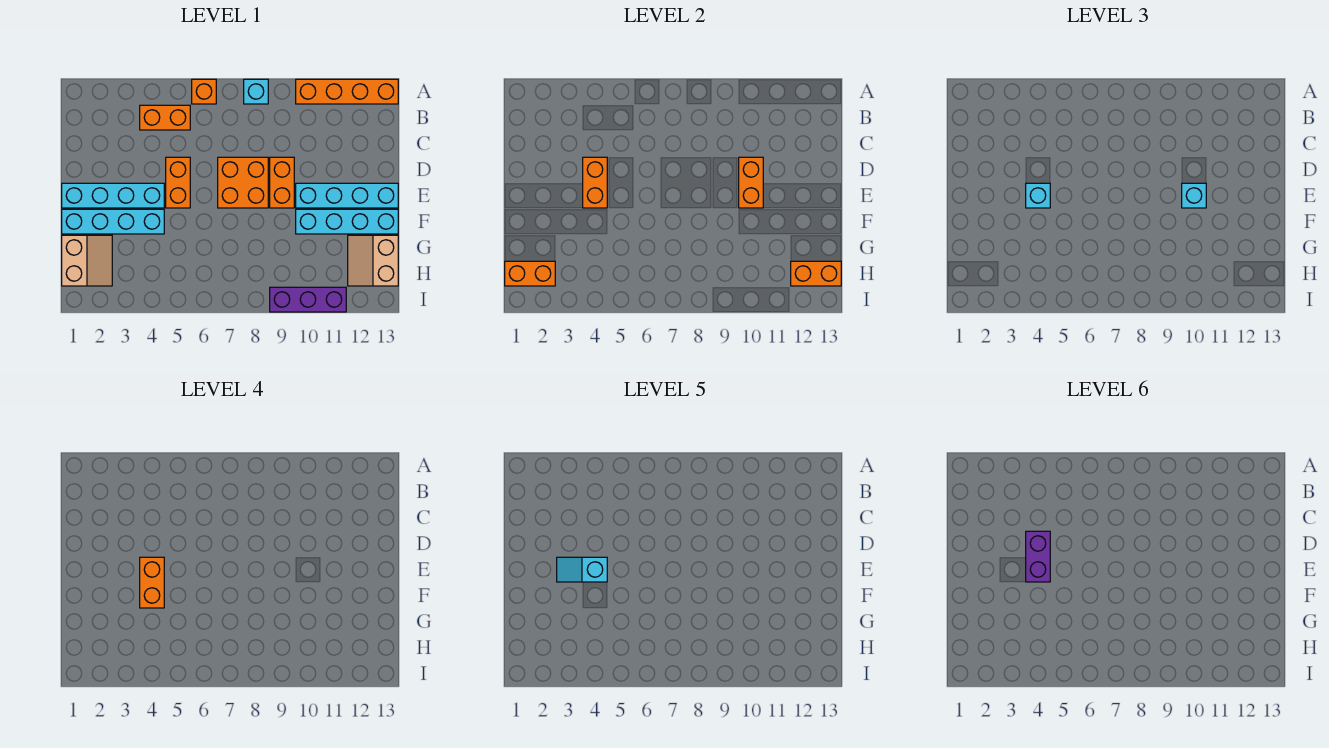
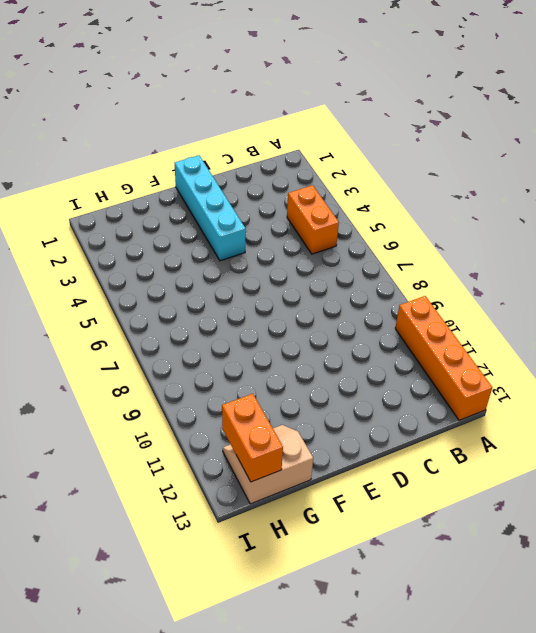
none -> orange brick A6 level 1
none -> cyan brick A8 level 1
none -> orange brick D5:E5 level 1

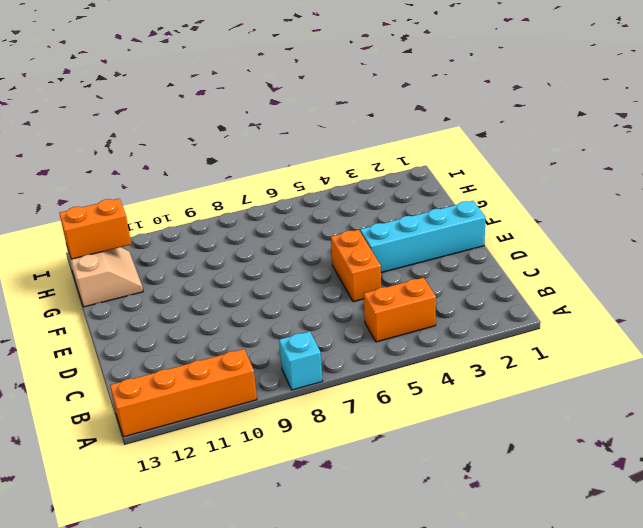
none -> orange brick A6 level 1
none -> orange brick D7:E8 level 1
none -> orange brick D9:E9 level 1

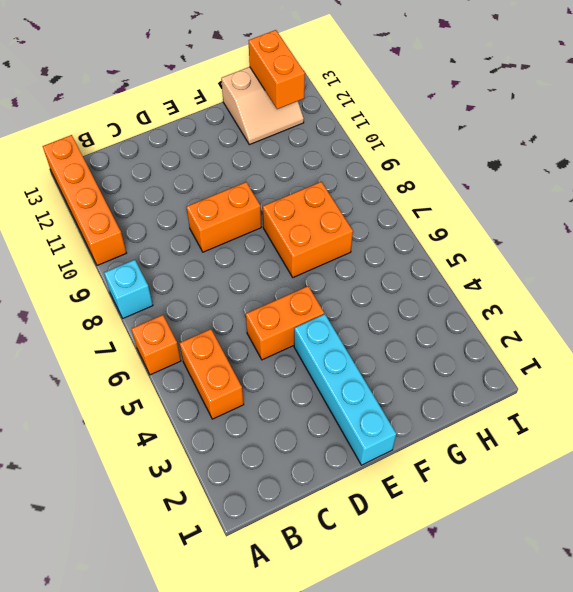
orange brick F7:G8 level 1 -> orange brick D7:E8 level 1
none -> cyan brick E10:E13 level 1
none -> cyan brick F1:F4 level 1
none -> cyan brick F10:F13 level 1

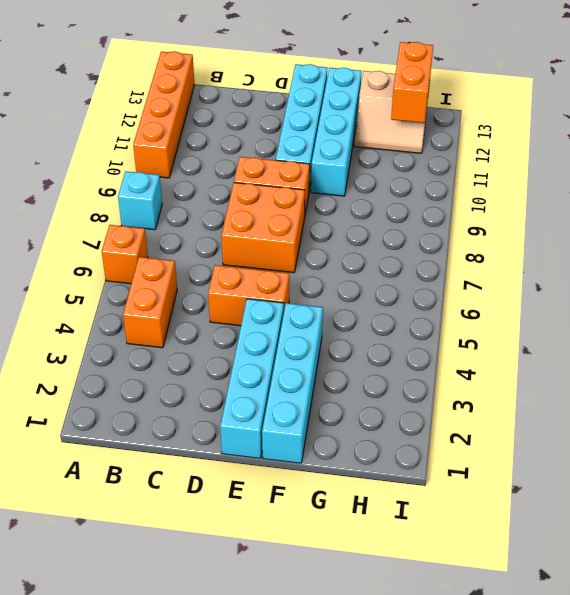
none -> tan slope G1:H2 level 1 top 1
none -> purple brick I9:I11 level 1
none -> orange brick D4:E4 level 2

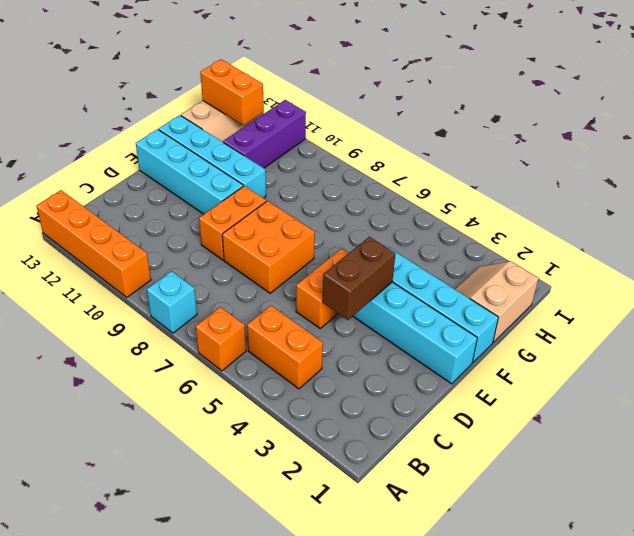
brown brick D4:E4 level 2 -> orange brick D4:E4 level 2
purple brick G11:I11 level 1 -> purple brick I9:I11 level 1
none -> orange brick D10:E10 level 2
none -> orange brick H1:H2 level 2
none -> cyan brick E4 level 3

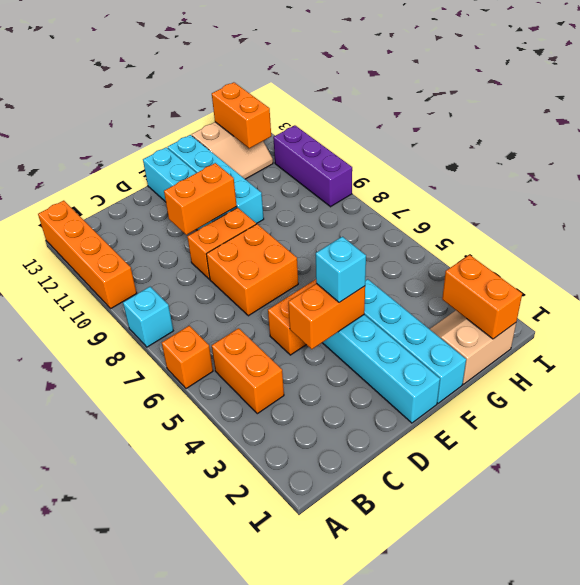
none -> cyan brick E10 level 3
none -> orange brick E4:F4 level 4
none -> cyan slope E3:E4 level 5 top 4

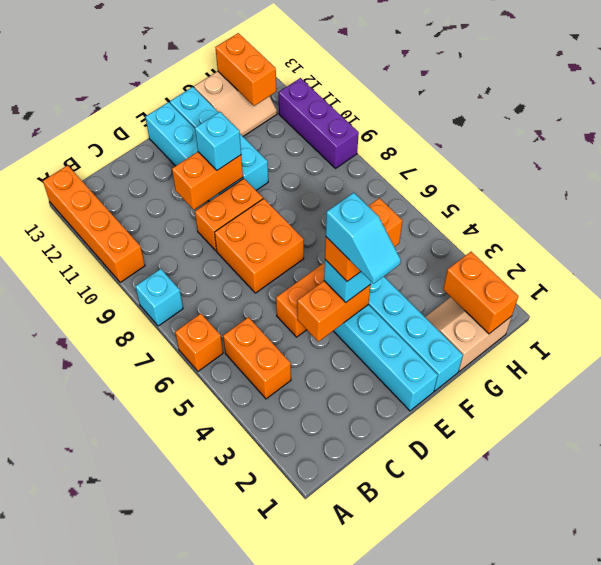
none -> purple brick D4:E4 level 6

